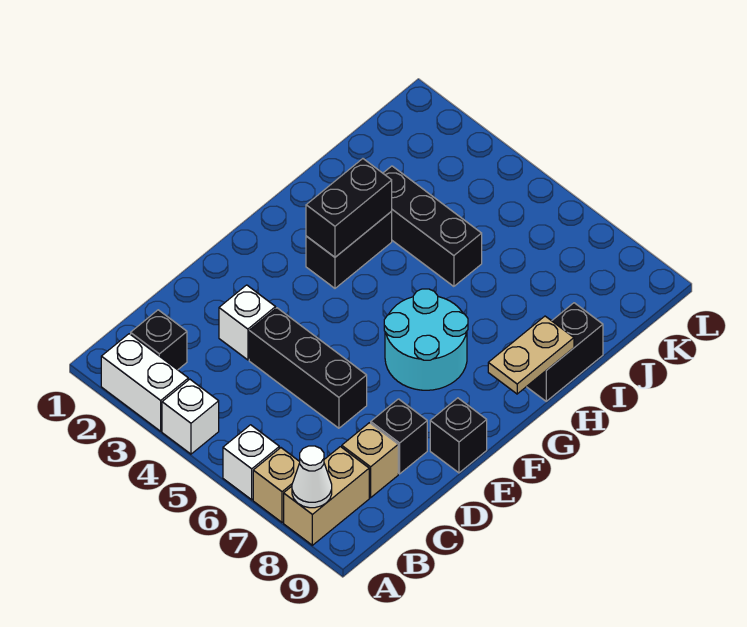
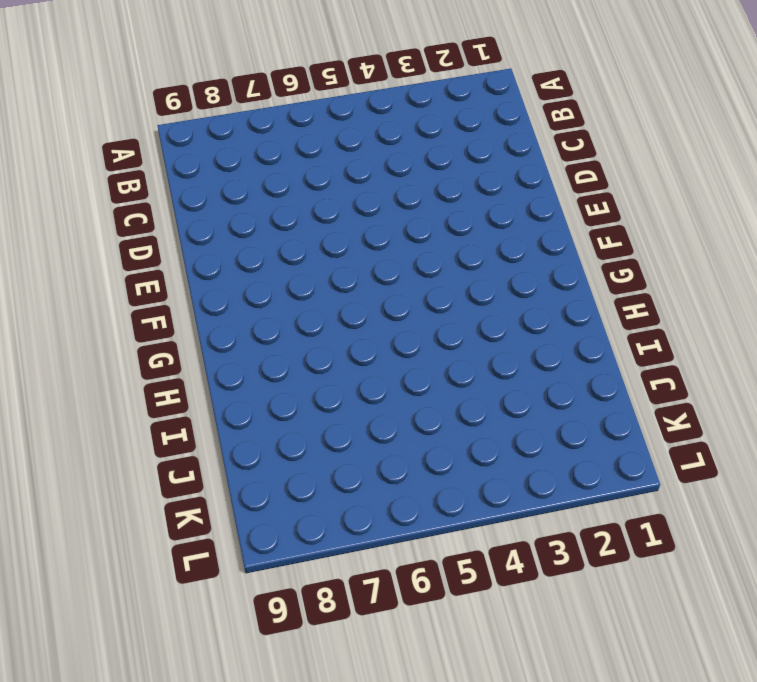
none -> white brick A2:A3 level 1
none -> white brick A4 level 1
none -> white brick A6 level 1

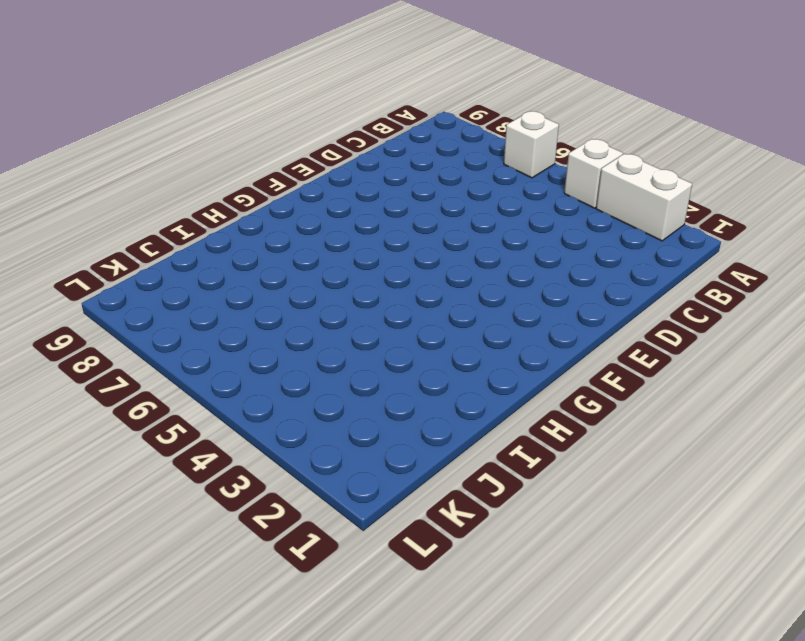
none -> tan brick A7 level 1
none -> tan brick A8:B8 level 1
none -> black brick B2 level 1

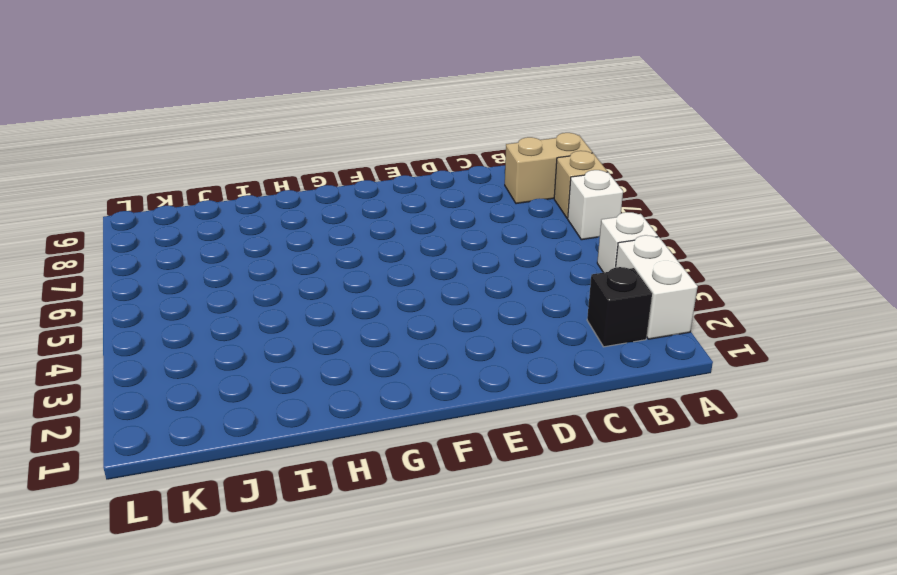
none -> tan brick C8 level 1
none -> white brick D3 level 1
none -> black brick D4:D6 level 1

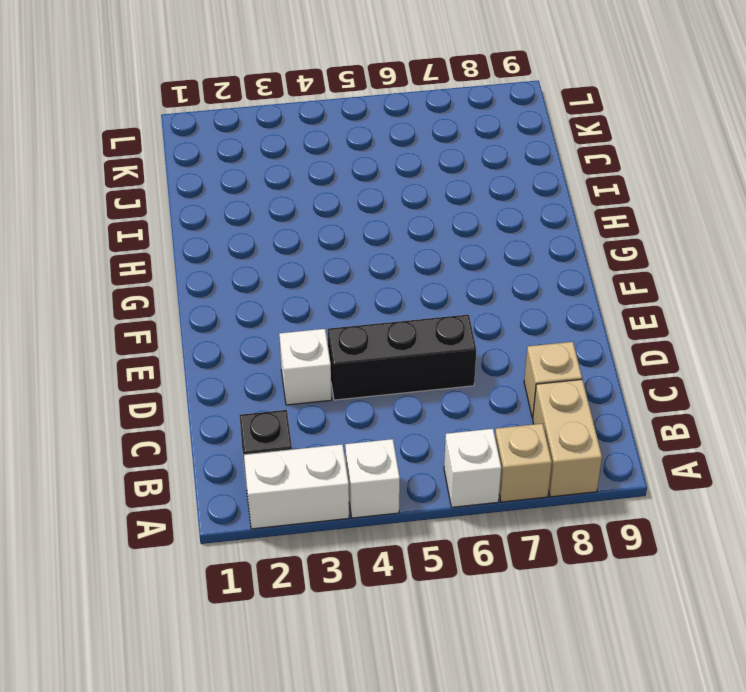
none -> black brick D8 level 1
none -> black brick E9 level 1
none -> cyan round brick F6:G7 level 1

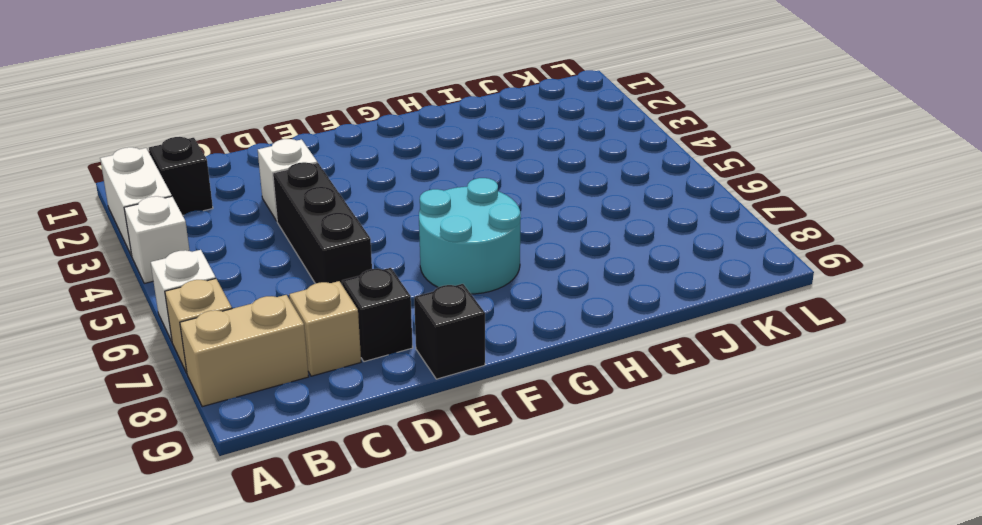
none -> black brick G3:H3 level 1
none -> black brick H9:I9 level 1
none -> black brick I3:I5 level 1

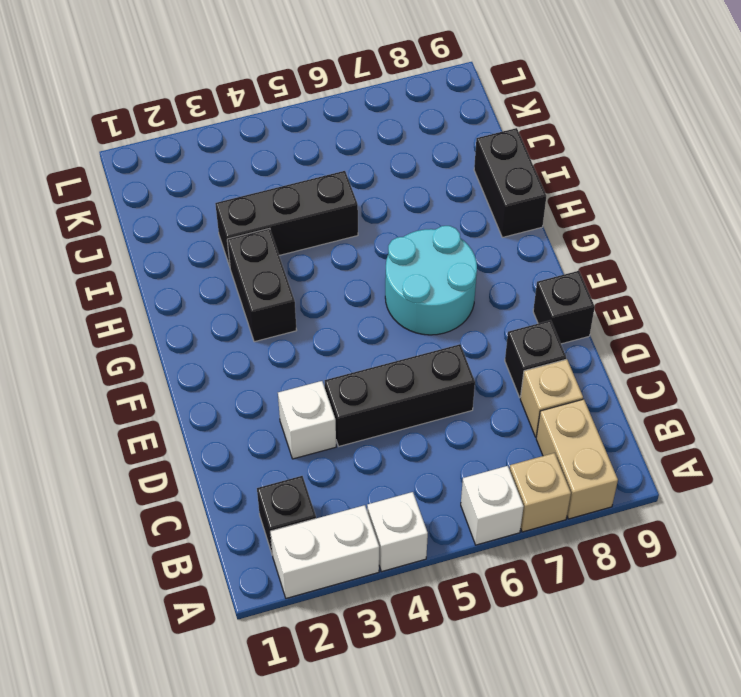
none -> white cone A8 level 2
none -> black brick G3:H3 level 2
none -> tan plate G9:H9 level 2

